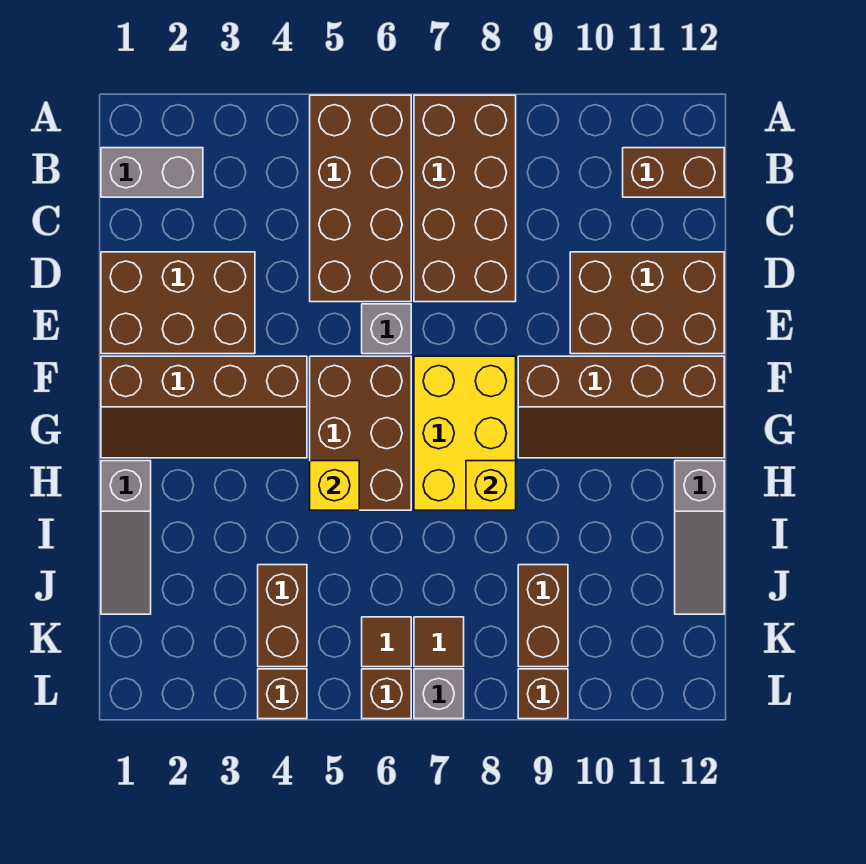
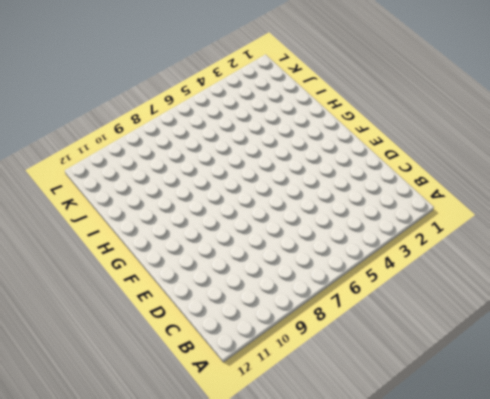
none -> brown brick A5:D6 level 1
none -> brown brick A7:D8 level 1
none -> grey brick B1:B2 level 1

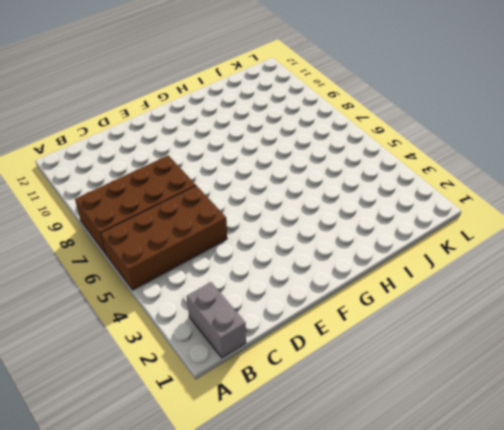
none -> brown brick B11:B12 level 1
none -> brown brick D1:E3 level 1
none -> brown brick D10:E12 level 1

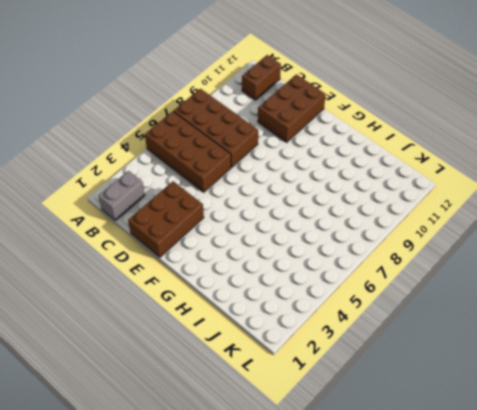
none -> grey brick E6 level 1
none -> brown slope F1:G4 level 1 top F
none -> brown brick F5:H6 level 1

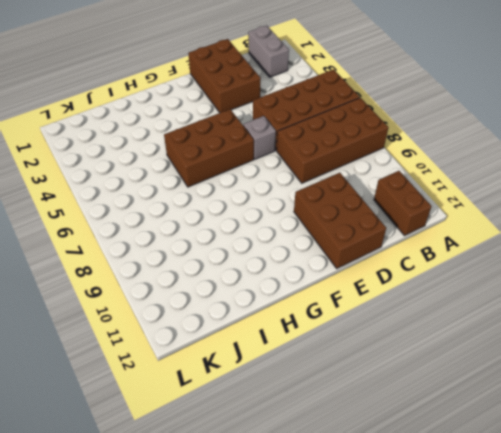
none -> brown slope F1:G4 level 1 top F
none -> yellow brick F7:H8 level 1
none -> brown slope F9:G12 level 1 top F

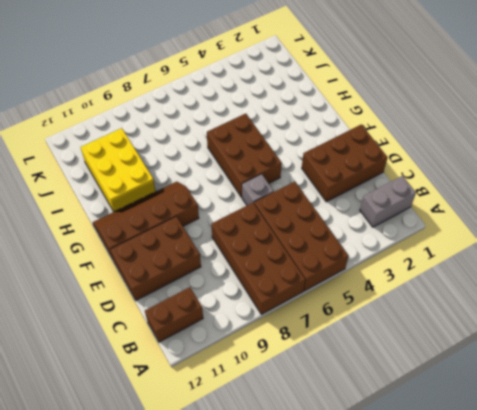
yellow brick H10:J11 level 1 -> yellow brick F7:H8 level 1
none -> brown slope F1:G4 level 1 top F
none -> grey slope H1:J1 level 1 top H
none -> grey slope H12:J12 level 1 top H

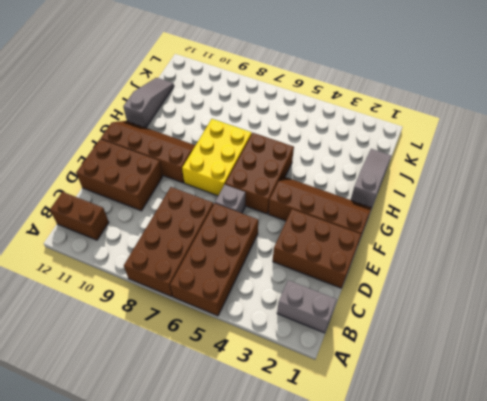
none -> brown brick J4:K4 level 1
none -> brown brick J9:K9 level 1
none -> brown tile K6 level 1

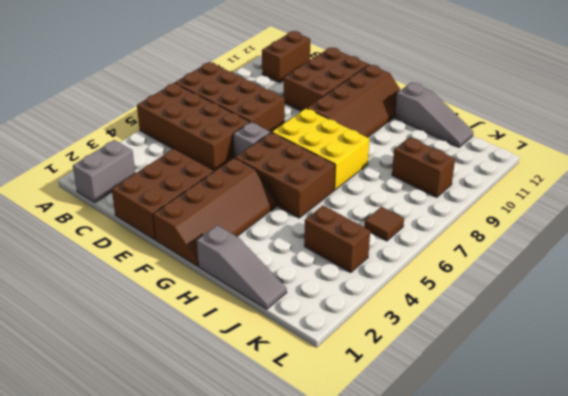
none -> brown tile K7 level 1
none -> brown brick L4 level 1
none -> brown brick L6 level 1

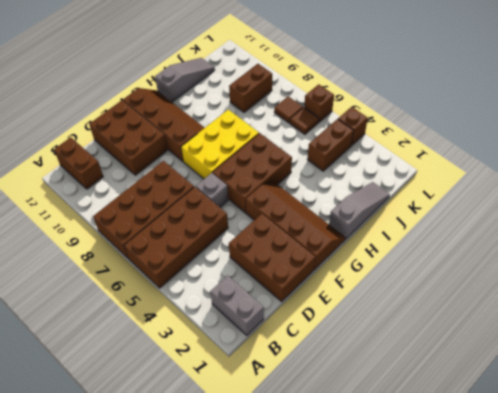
none -> grey brick L7 level 1
none -> brown brick L9 level 1
none -> yellow brick H5 level 2

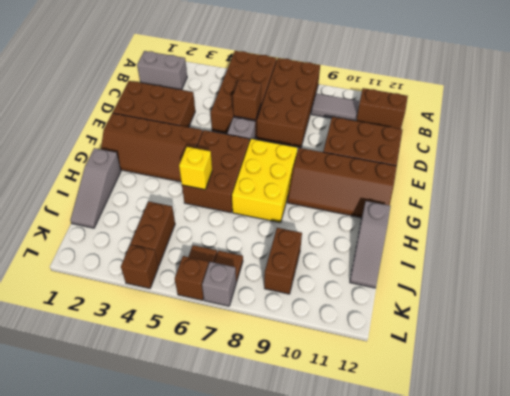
grey tile B9:B10 level 1 -> none
brown brick D6 level 2 -> brown brick L9 level 1
none -> yellow brick H8 level 2

